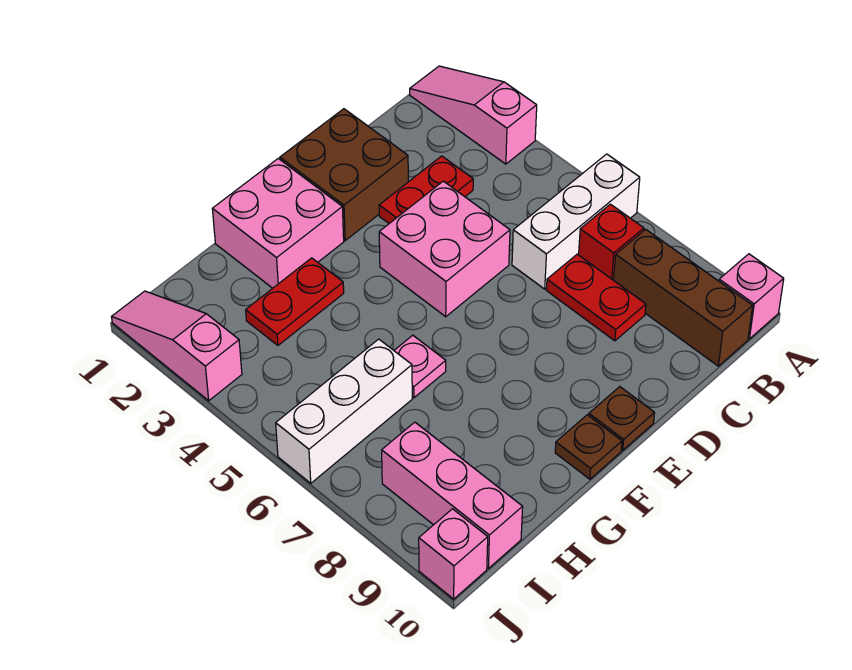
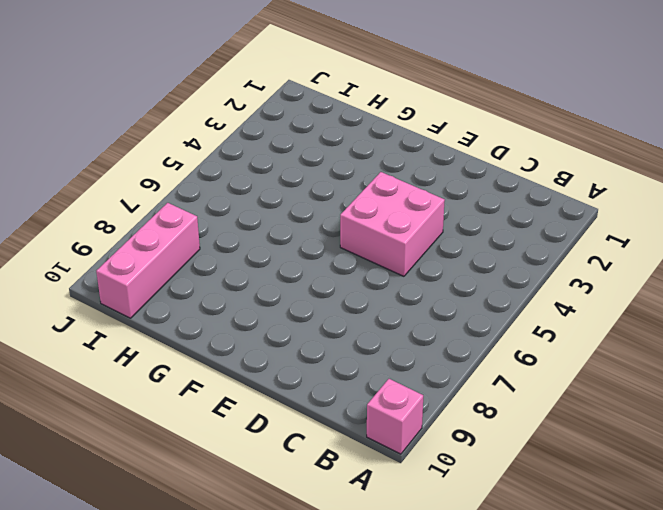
none -> pink slope A1:A3 level 1 top 3
none -> white brick A6:C6 level 1
none -> red brick B7 level 1

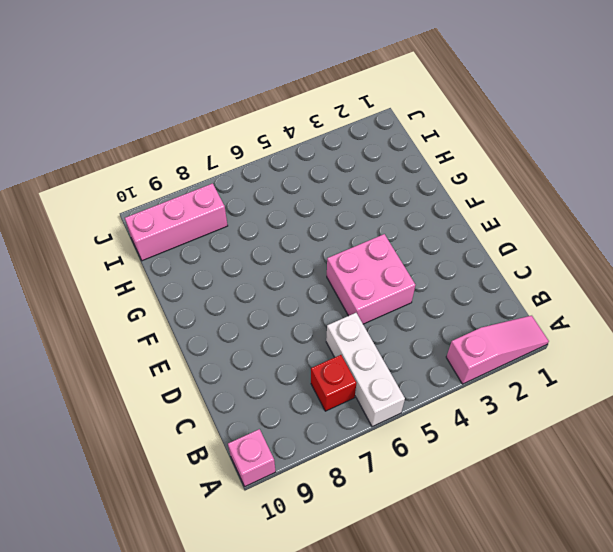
none -> brown brick B8:B10 level 1
none -> red plate C3:D3 level 1
none -> red plate C7:C8 level 1

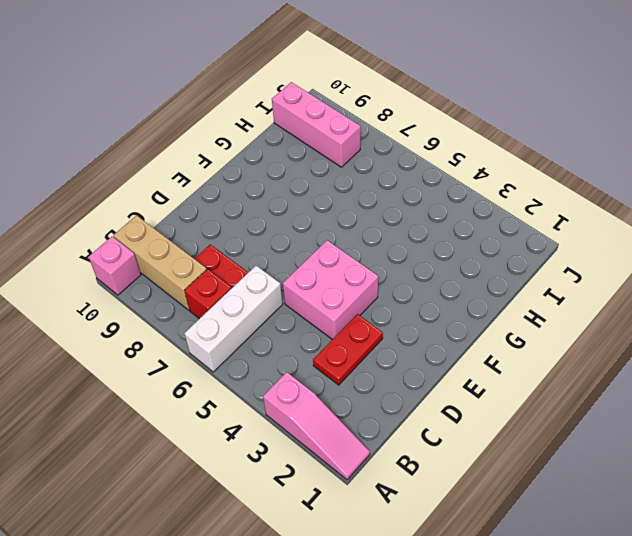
tan brick B8:B10 level 1 -> brown brick B8:B10 level 1
none -> brown brick D1:E2 level 1
none -> brown plate E10 level 1
none -> pink brick F1:G2 level 1

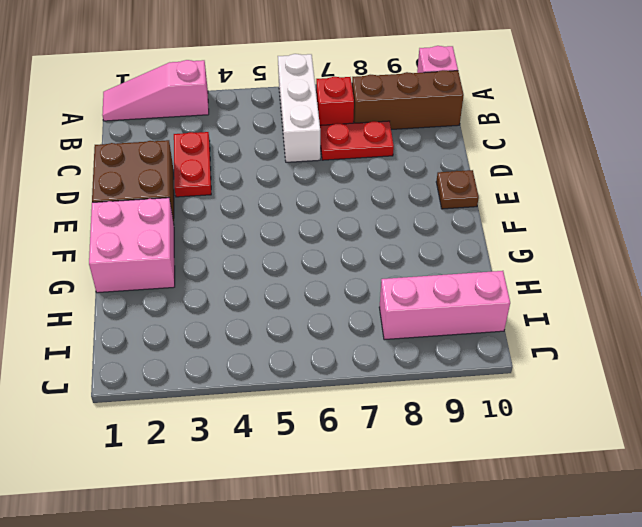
none -> pink brick D4:E5 level 1
none -> brown plate F10 level 1
none -> red plate G3:H3 level 1

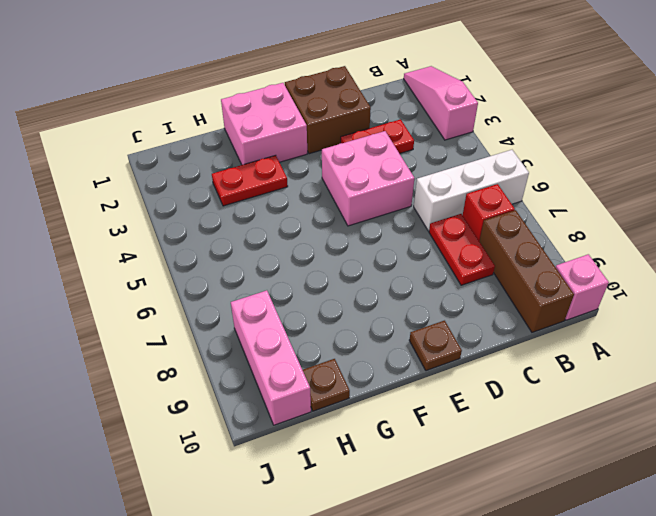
brown plate H10 level 1 -> brown plate F10 level 1
none -> pink plate G6 level 1
none -> white brick H6:J6 level 1
none -> pink slope J1:J3 level 1 top 3

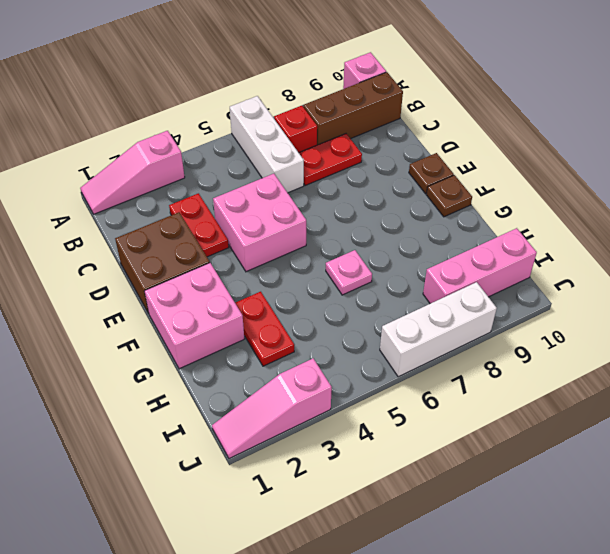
white brick J6:J8 level 1 -> white brick H6:J6 level 1
none -> pink brick J10 level 1

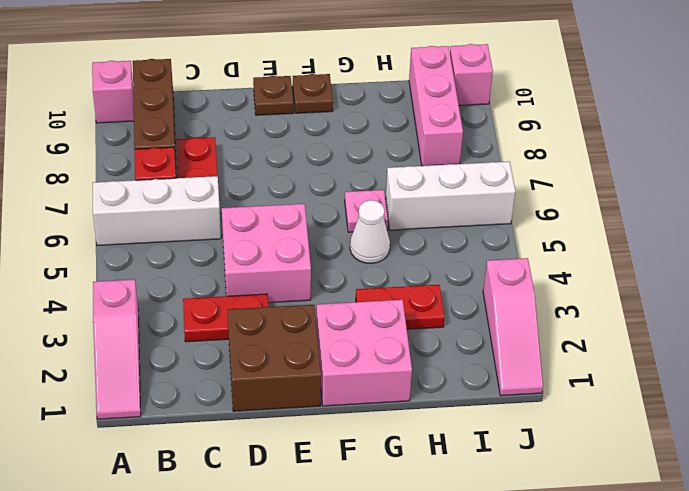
white cone G5 level 1 -> none

